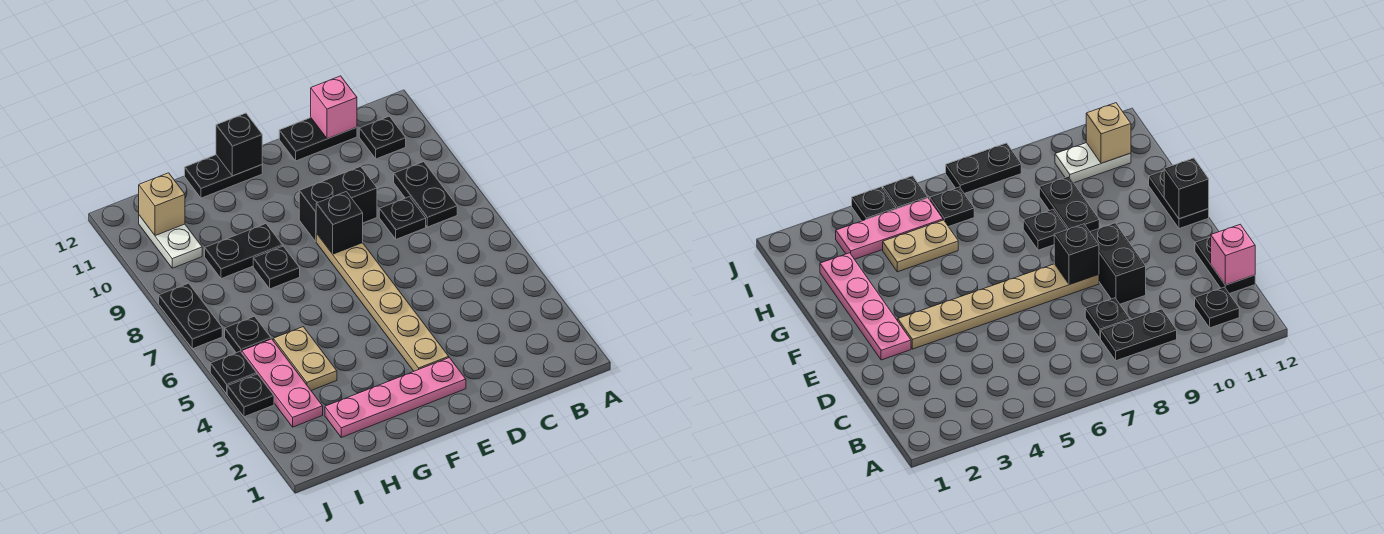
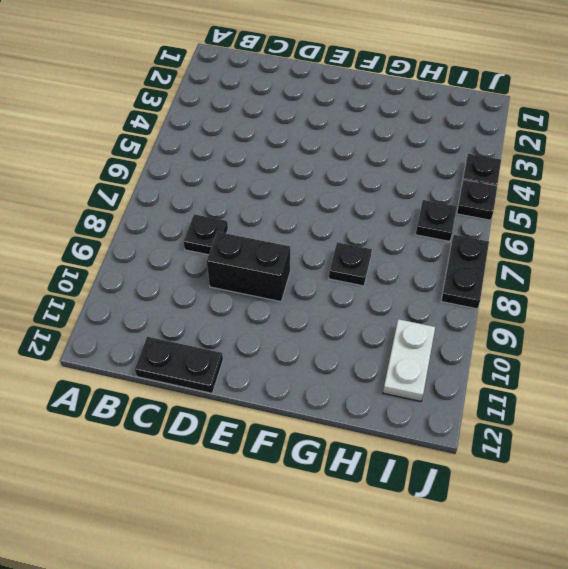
none -> black plate B8:B9 level 1
none -> black plate B11 level 1
none -> pink plate E2:H2 level 1

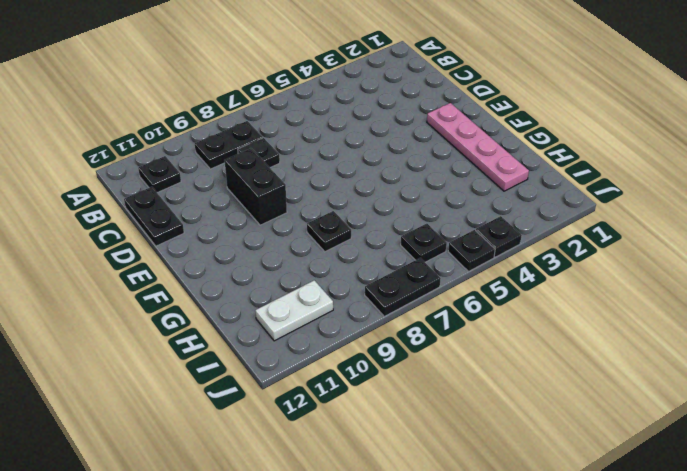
none -> tan plate E3:E8 level 1
none -> black plate F12:G12 level 1
none -> black plate G9:H9 level 1

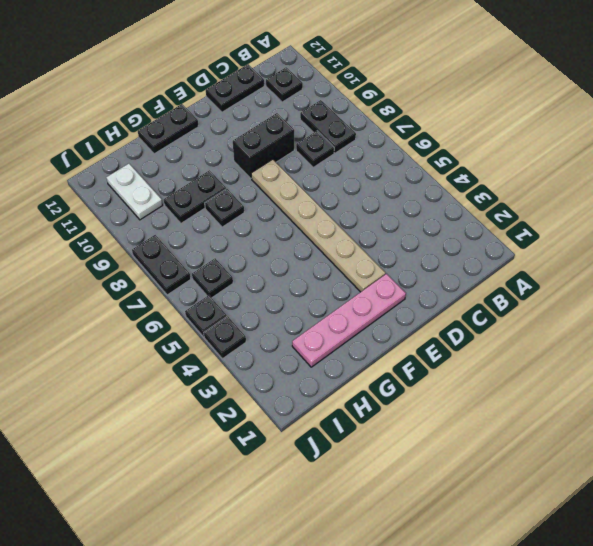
none -> tan plate H4:H5 level 1
none -> pink plate I3:I5 level 1
none -> pink brick C12 level 2

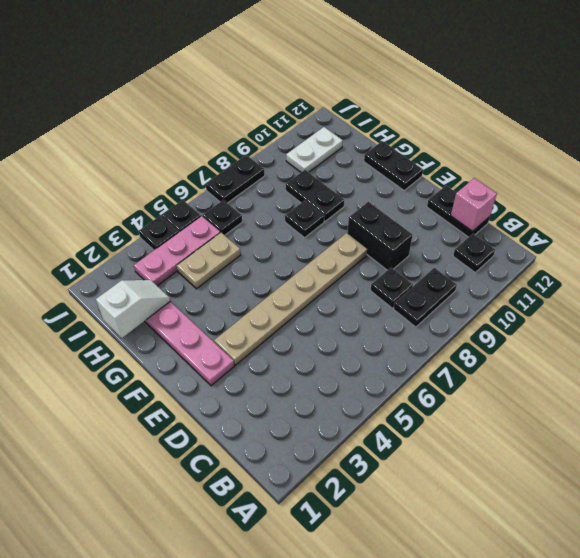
white slope H1:H2 level 2 top 1 -> none
none -> black brick E8 level 2
none -> black brick F12 level 2
none -> tan brick I11 level 2

